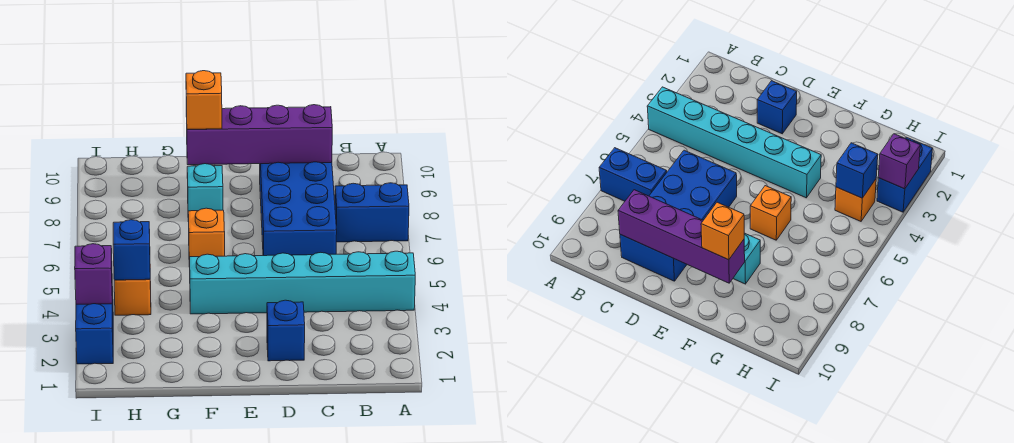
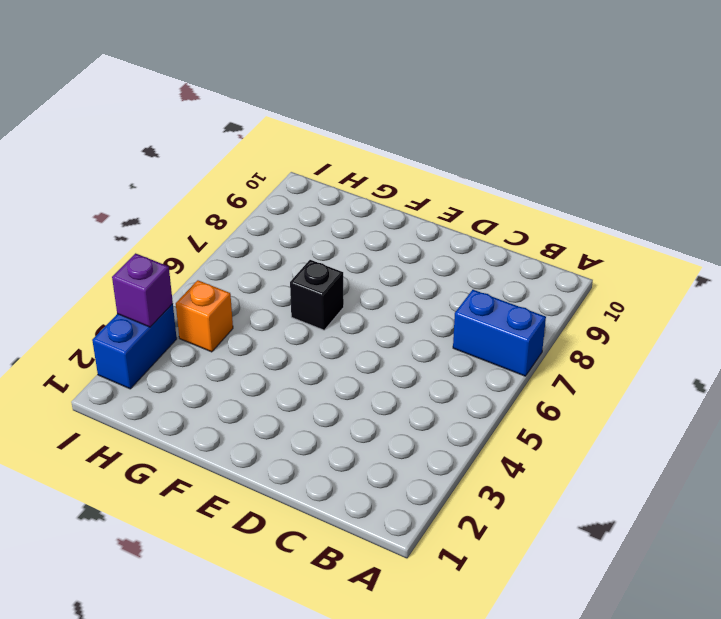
black brick F6 level 1 -> orange brick F6 level 1
none -> cyan brick A4:F4 level 1
none -> blue brick C6:D9 level 1
none -> blue brick D2 level 1

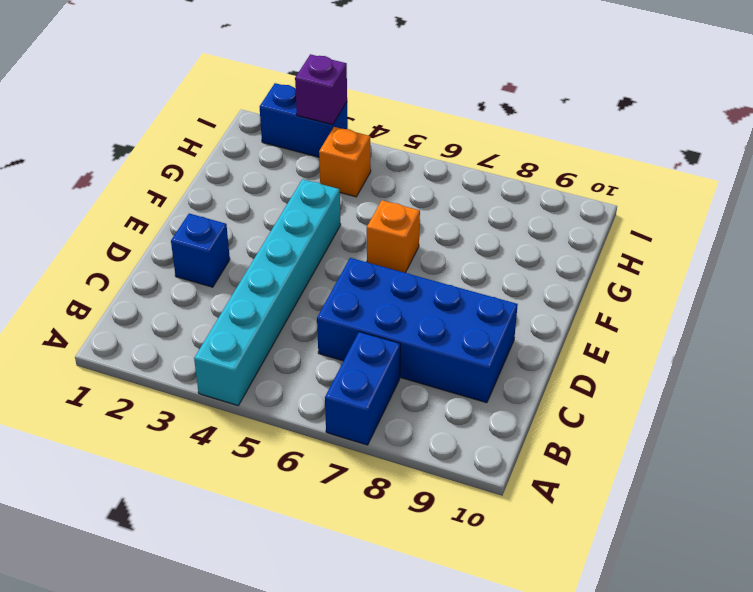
none -> cyan brick F8 level 1
none -> purple brick C9:F9 level 2
none -> blue brick H4 level 2

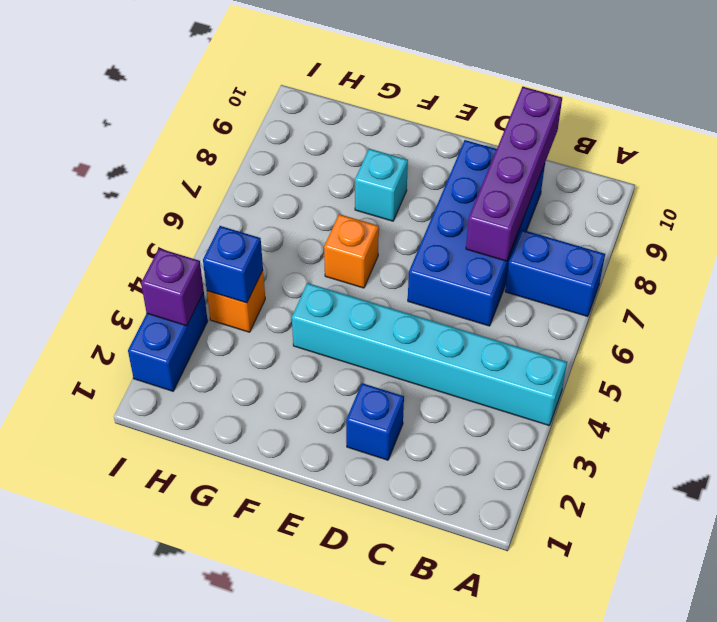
purple brick C7:C10 level 2 -> purple brick C9:F9 level 2
none -> orange brick F9 level 3

